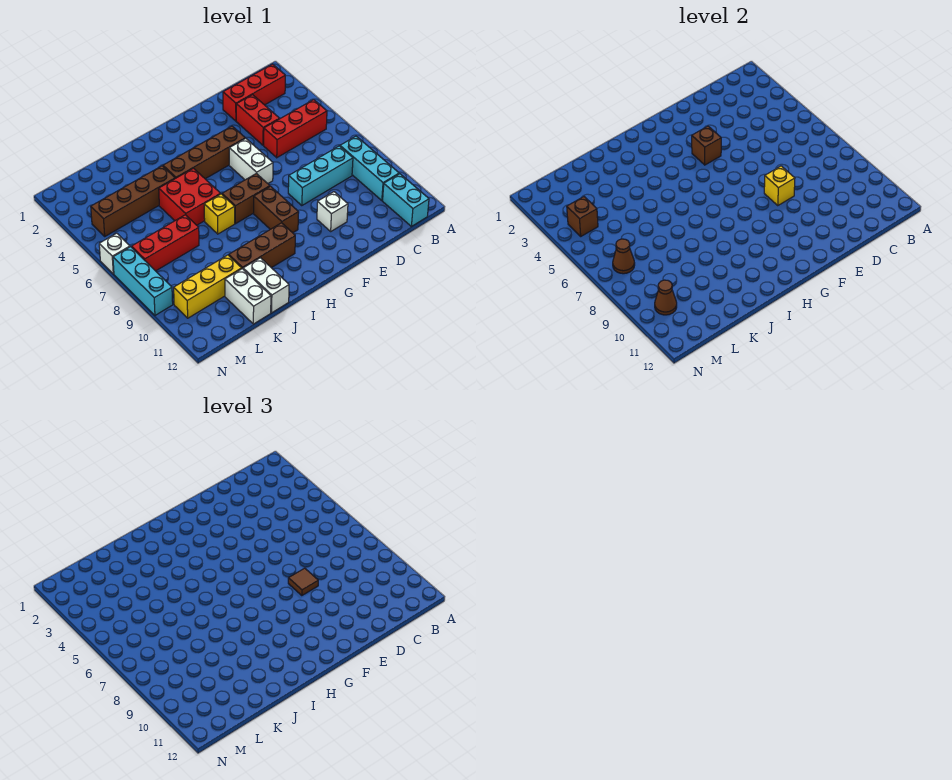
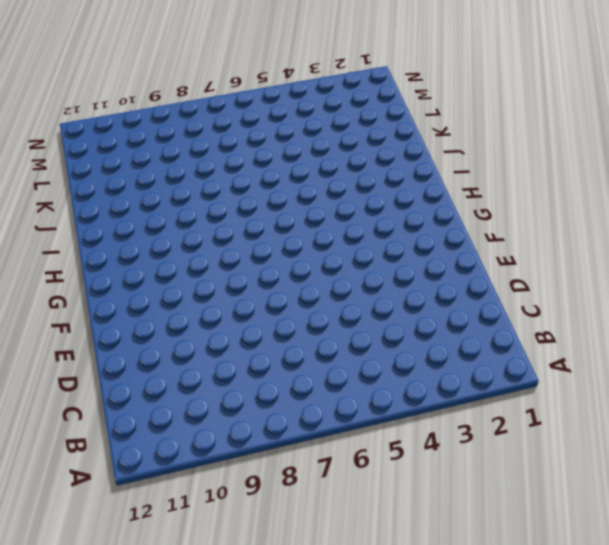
none -> red brick B2:D2 level 1
none -> red brick B5:D5 level 1
none -> cyan brick B8:B10 level 1

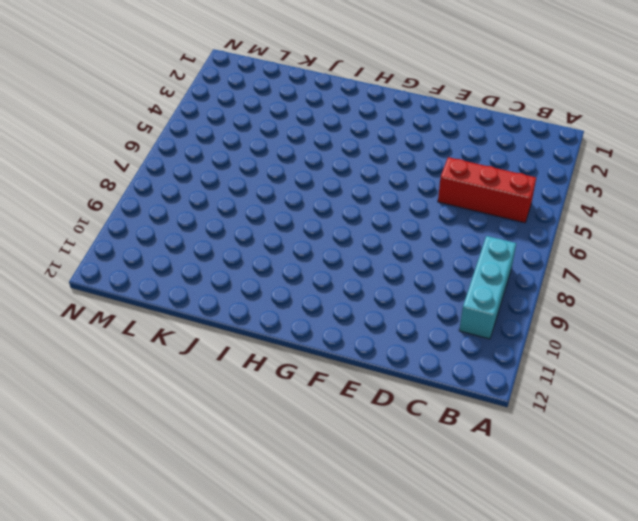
none -> red brick B2:D2 level 1
none -> cyan brick B11:B12 level 1
none -> cyan brick C8:E8 level 1

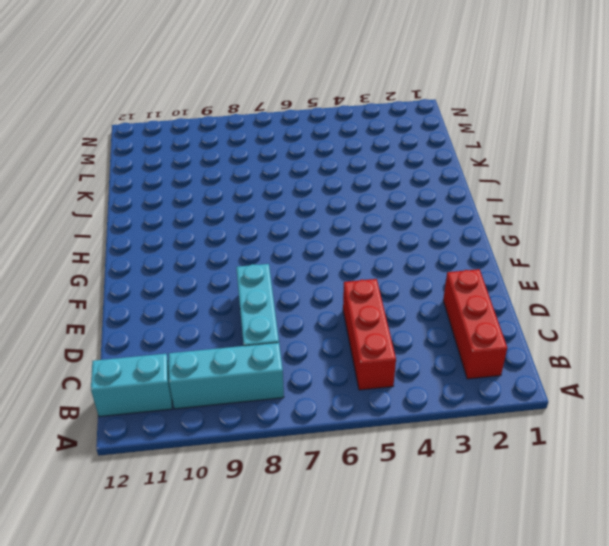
none -> red brick D3:D4 level 1
none -> white brick E10 level 1
none -> brown brick F4:I4 level 1

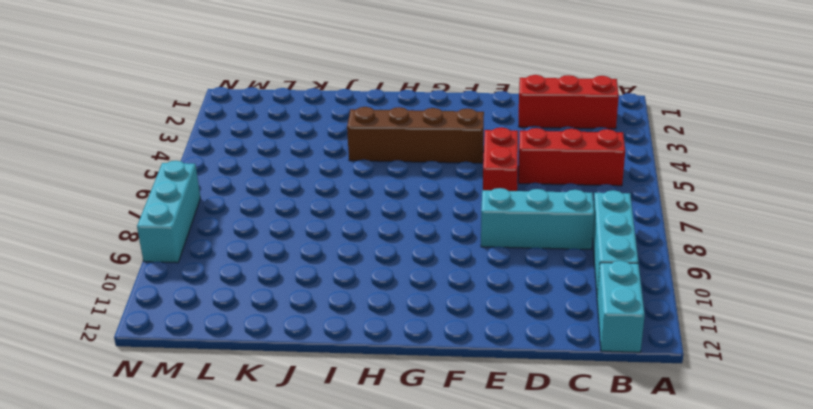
red brick E5:E6 level 1 -> red brick D3:D4 level 1
none -> white brick E10 level 1
none -> white brick F5:F6 level 1
none -> brown brick G7:H7 level 1

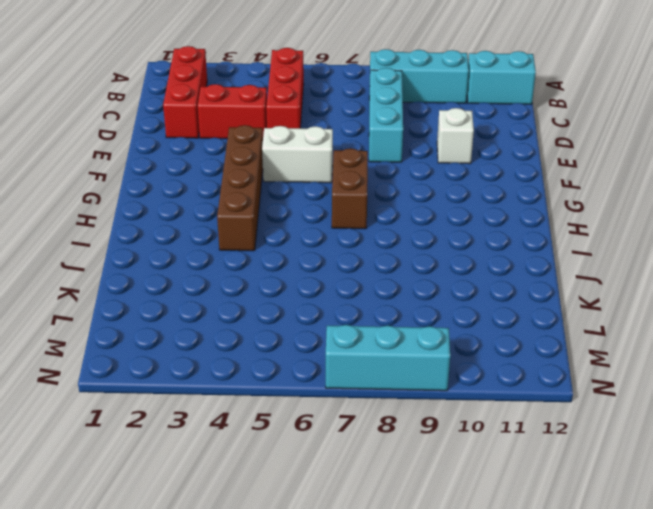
none -> brown brick G8:G9 level 1
none -> brown brick H10:J10 level 1
none -> red brick I5:J6 level 1

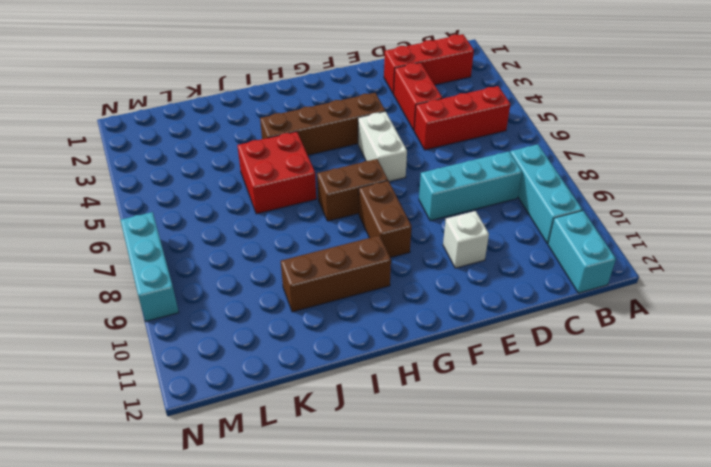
none -> yellow brick I7 level 1
none -> brown brick J4:M4 level 1
none -> white brick J11:J12 level 1

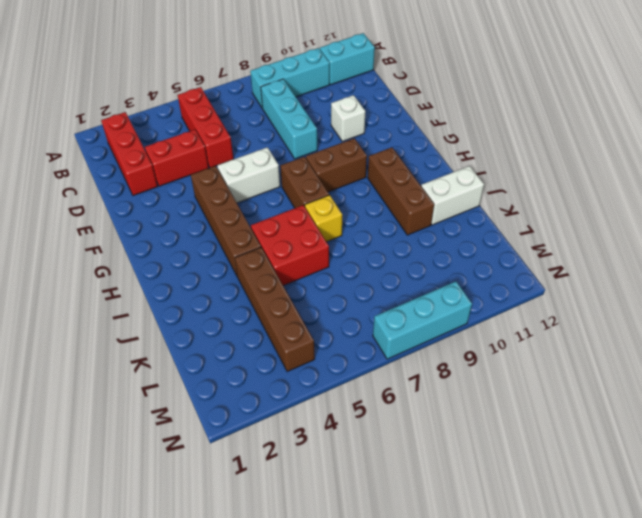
none -> red brick K7:M7 level 1
none -> yellow brick K10:M10 level 1
none -> white brick K11:K12 level 1

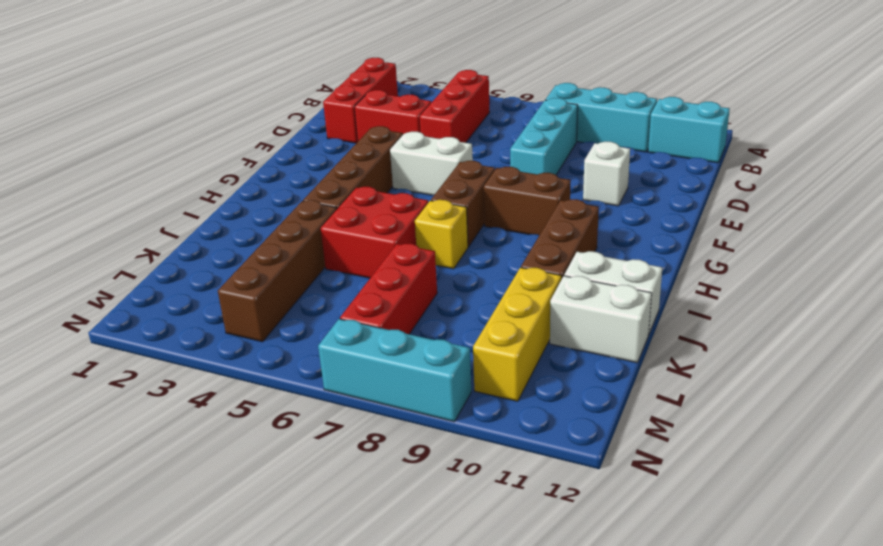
none -> white brick N6 level 1
none -> yellow brick E8 level 2
none -> brown brick F4 level 2

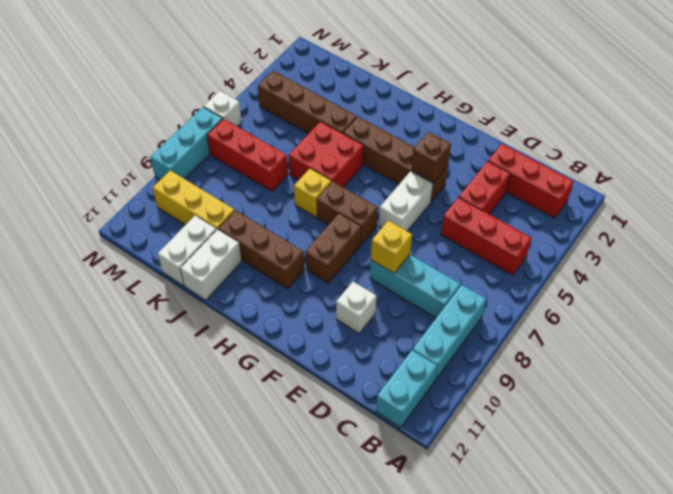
none -> brown brick M4 level 2
none -> brown cone M7 level 2
none -> brown cone M10 level 2

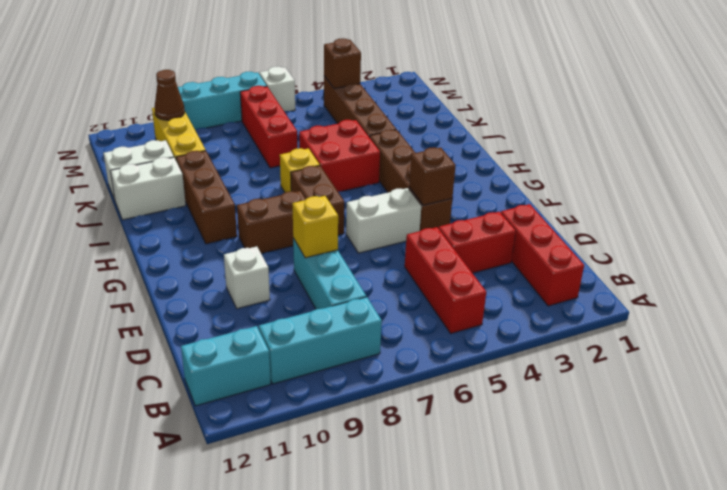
none -> brown cone M7 level 2
none -> brown tile E8 level 3

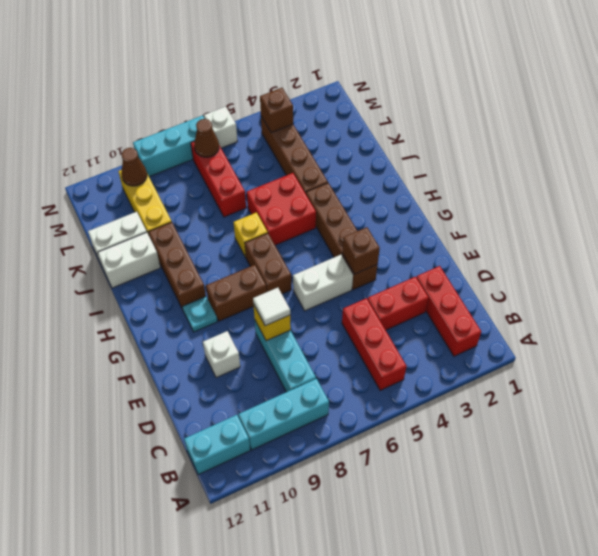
white tile E8 level 3 -> brown tile E8 level 3
cyan plate G10 level 1 -> none

